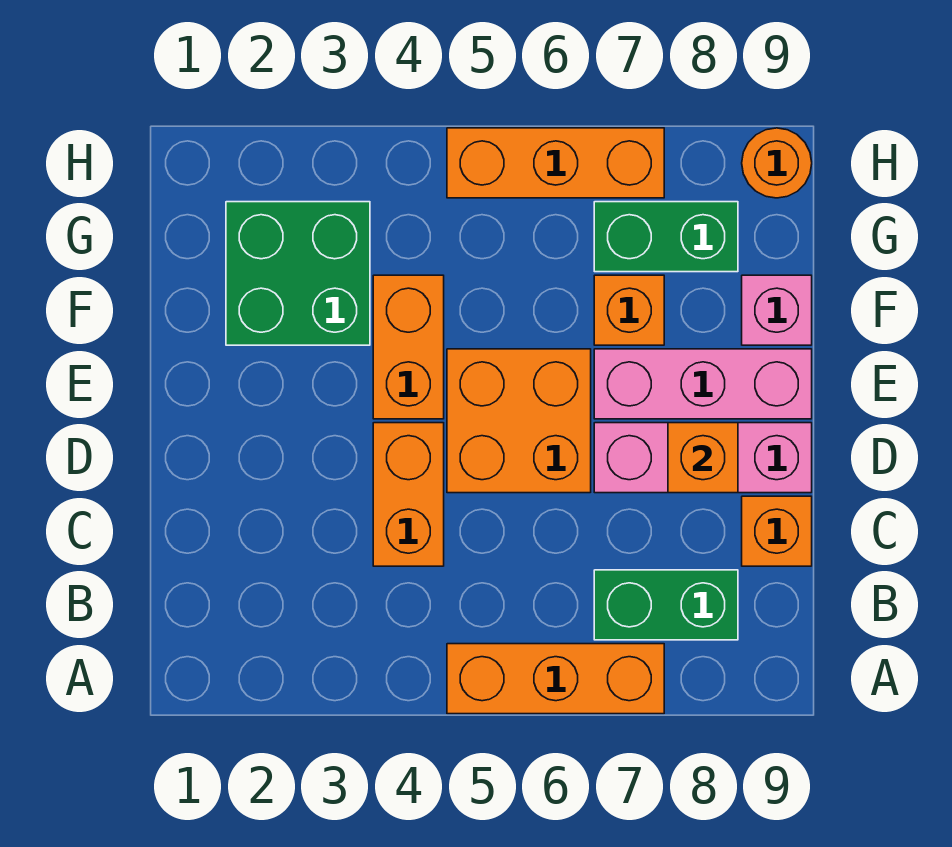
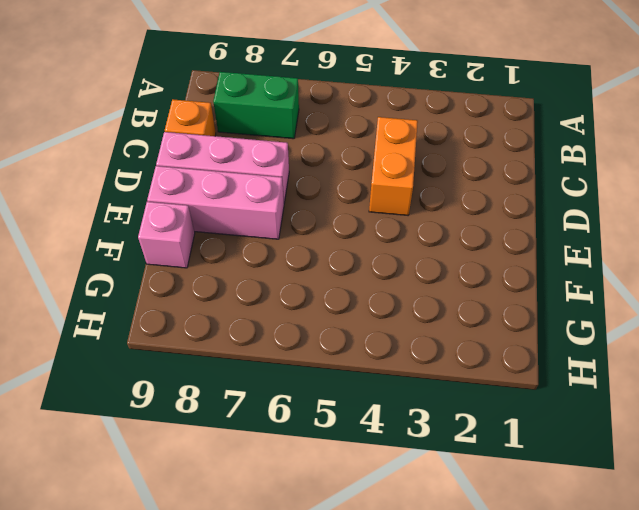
none -> orange brick A5:A7 level 1
none -> orange brick D5:E6 level 1
none -> orange brick E4:F4 level 1

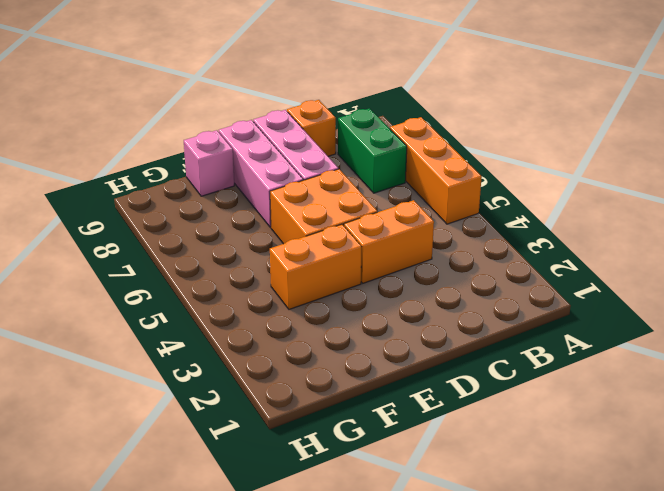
none -> green brick F2:G3 level 1
none -> orange brick F7 level 1
none -> green brick G7:G8 level 1

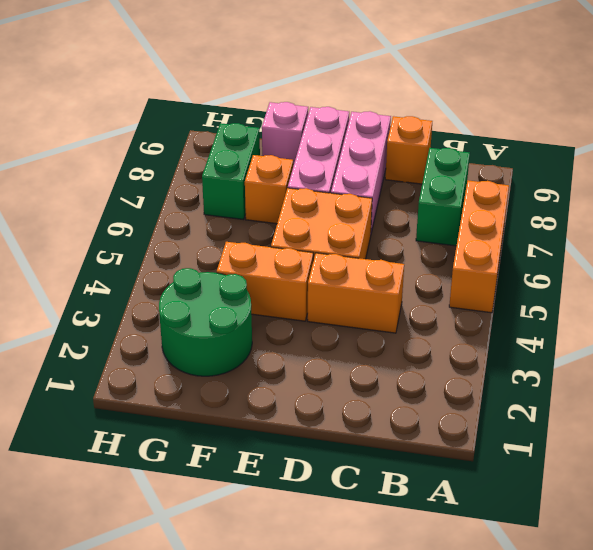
green round brick F2:G3 level 1 -> green brick F2:G3 level 1
none -> orange brick H5:H7 level 1
none -> orange round brick H9 level 1
none -> orange brick D8 level 2

